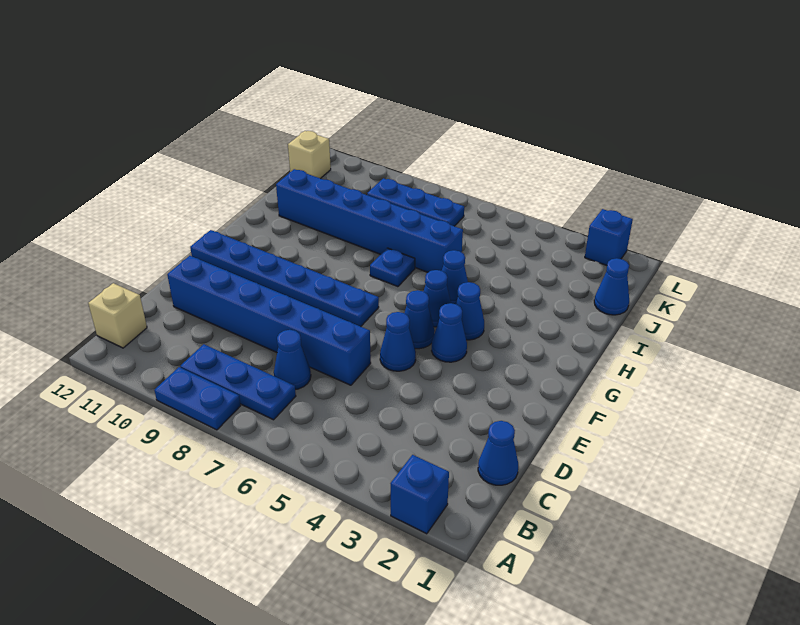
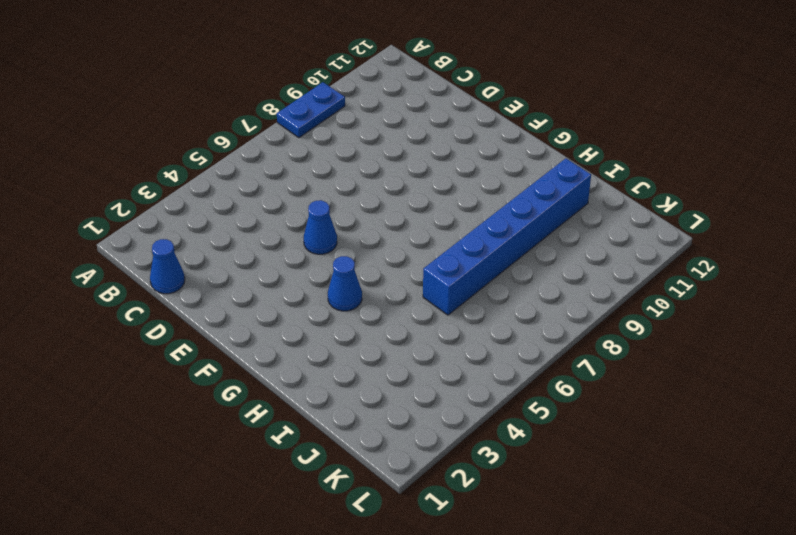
none -> blue brick A2 level 1
none -> blue plate B7:B9 level 1
none -> tan brick B12 level 1

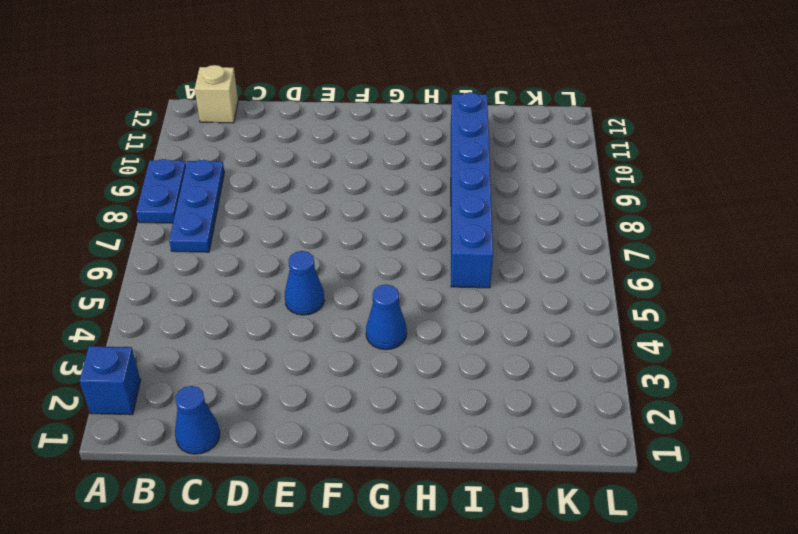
none -> blue cone C7 level 1
none -> blue brick D6:D11 level 1
none -> blue cone F4 level 1

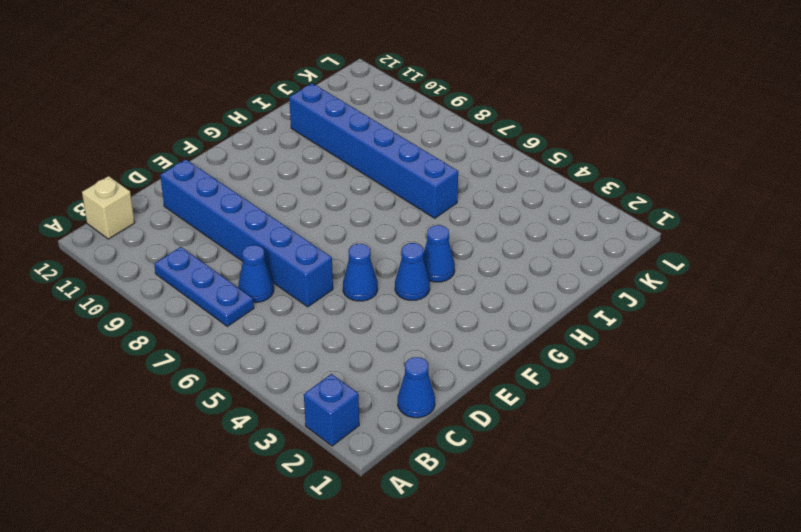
none -> blue plate A8:A9 level 1
none -> blue cone F5 level 1
none -> blue plate F7:F12 level 1

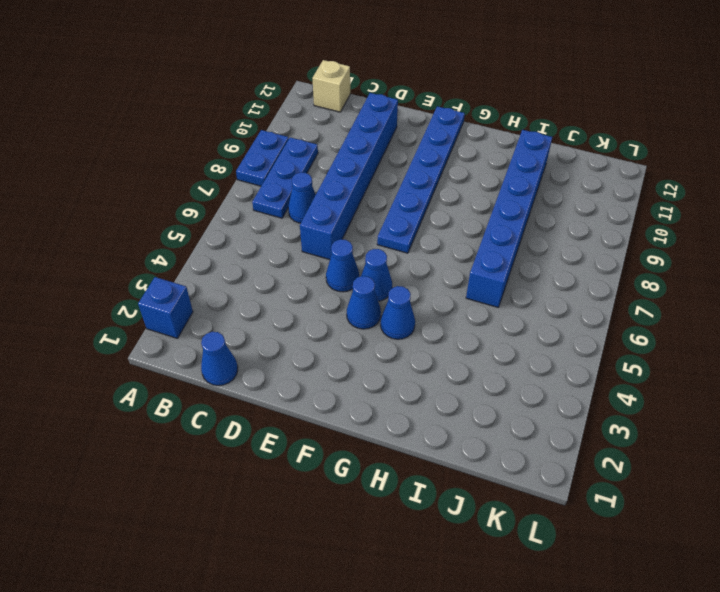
none -> blue cone G5 level 1
none -> blue cone H5 level 1
none -> blue plate H7 level 1

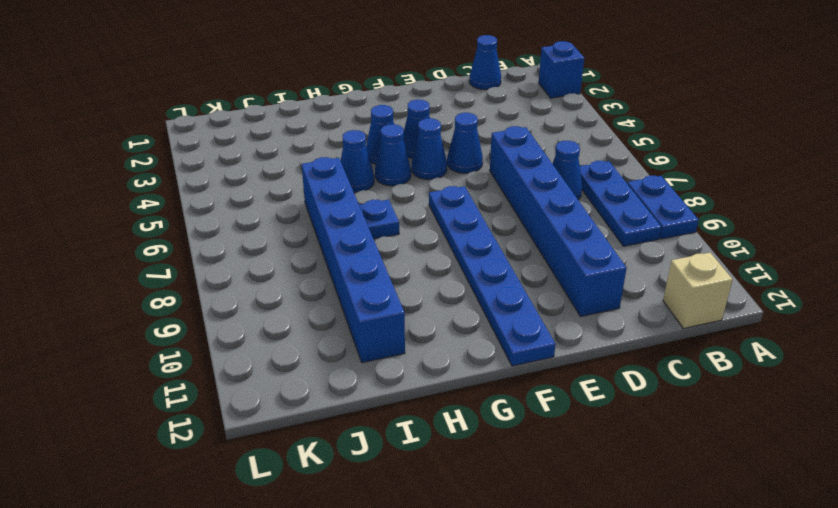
none -> blue cone J1 level 1
none -> blue plate K7:K9 level 1
none -> tan brick K12 level 1

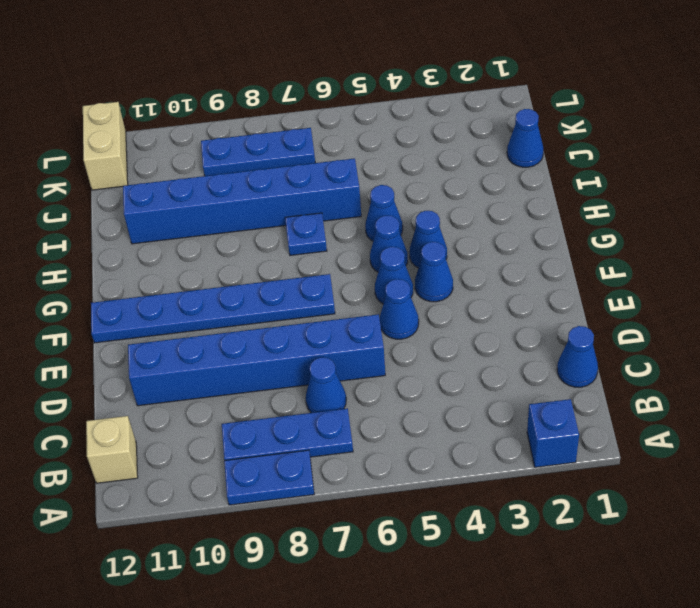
tan brick K12:L12 level 1 -> tan brick K12 level 1
none -> blue brick L2 level 1

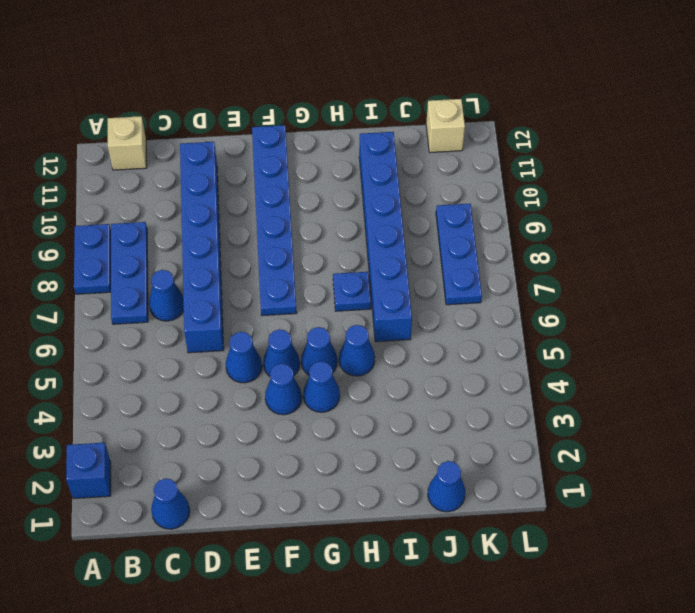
none -> blue brick L2 level 1

